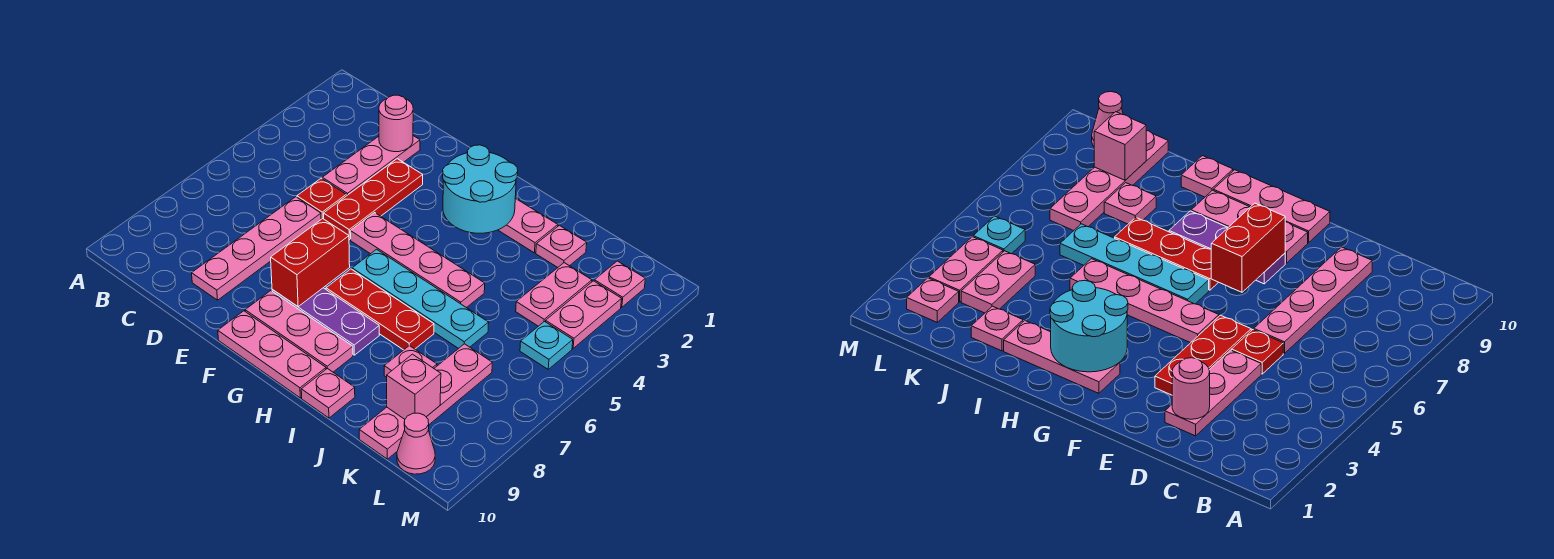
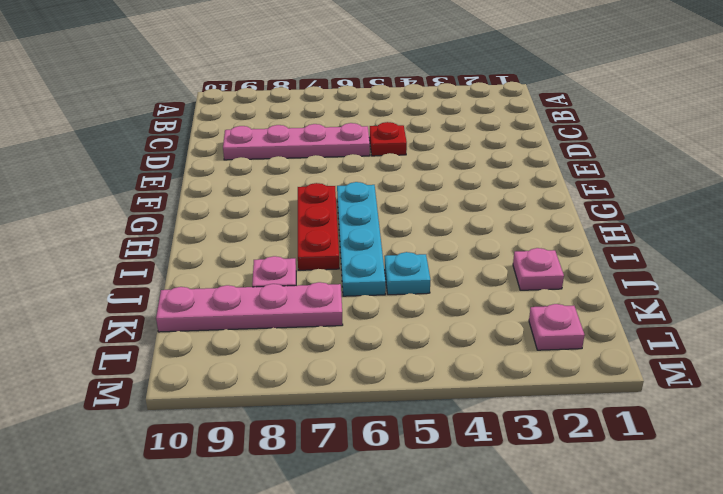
cyan plate J5 level 1 -> cyan plate L5 level 1
none -> pink plate D2:D4 level 1
none -> red plate E3:E5 level 1
none -> pink plate F5:I5 level 1

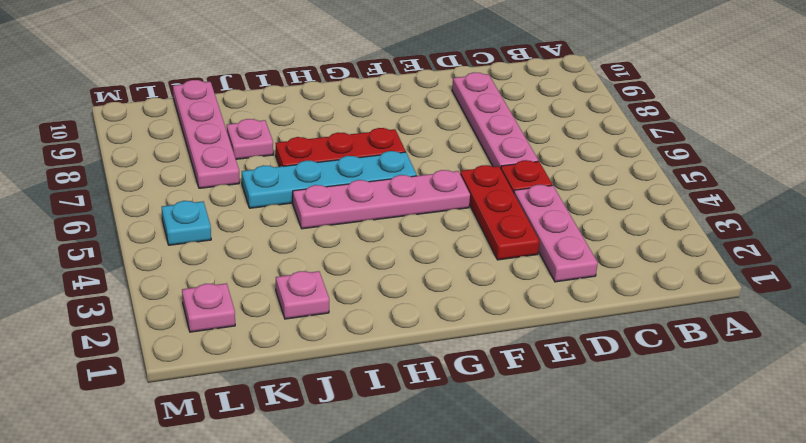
none -> purple plate F8:H8 level 1
none -> pink plate F9:H9 level 1
none -> pink plate F10:H10 level 1

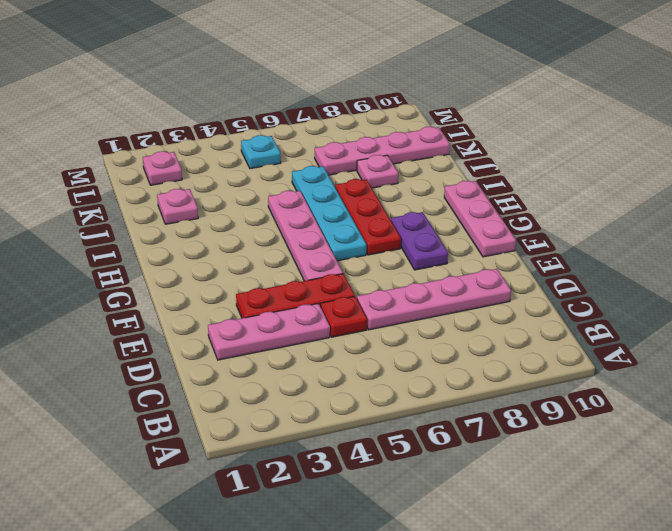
purple plate F8:G8 level 1 -> purple plate F8:H8 level 1
none -> pink plate F9:H9 level 1
none -> pink plate G2:I2 level 1
none -> pink plate I10 level 1

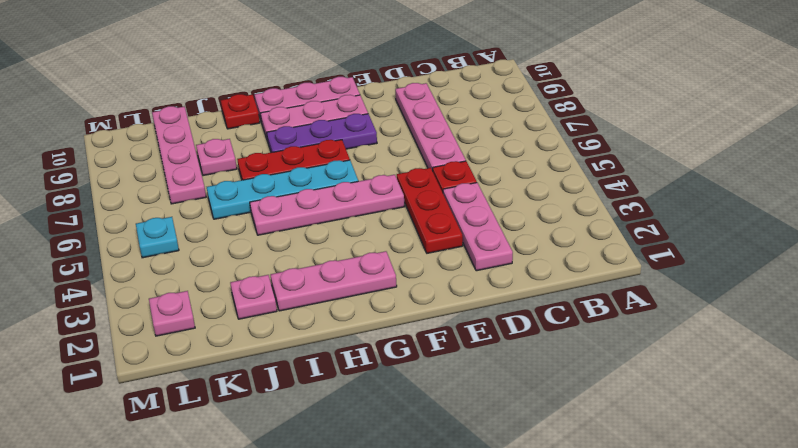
red plate I10 level 1 -> pink plate I10 level 1
none -> pink plate K3:K4 level 1
none -> pink plate L3:L4 level 1
none -> pink cone L10 level 1

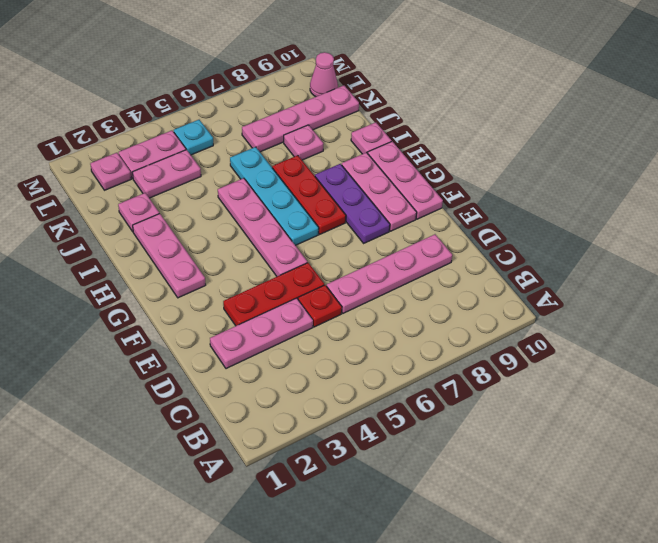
none -> pink round brick D2 level 2
none -> red brick F7:F8 level 2
none -> cyan round brick G2:H3 level 2

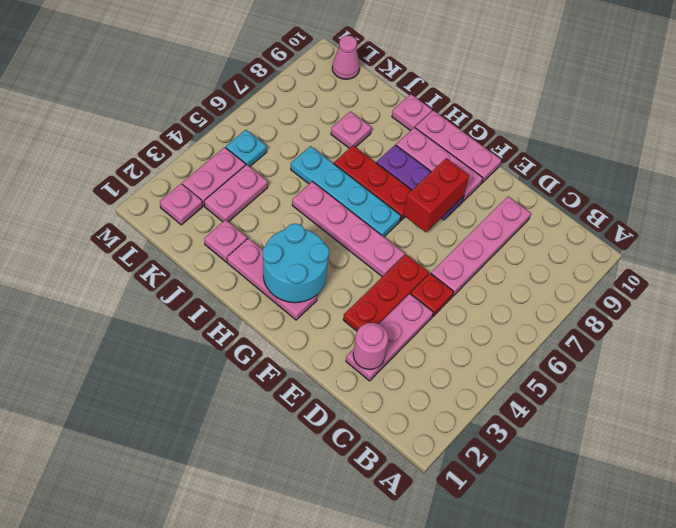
none -> pink plate K7:K10 level 1
none -> pink brick K9 level 2

